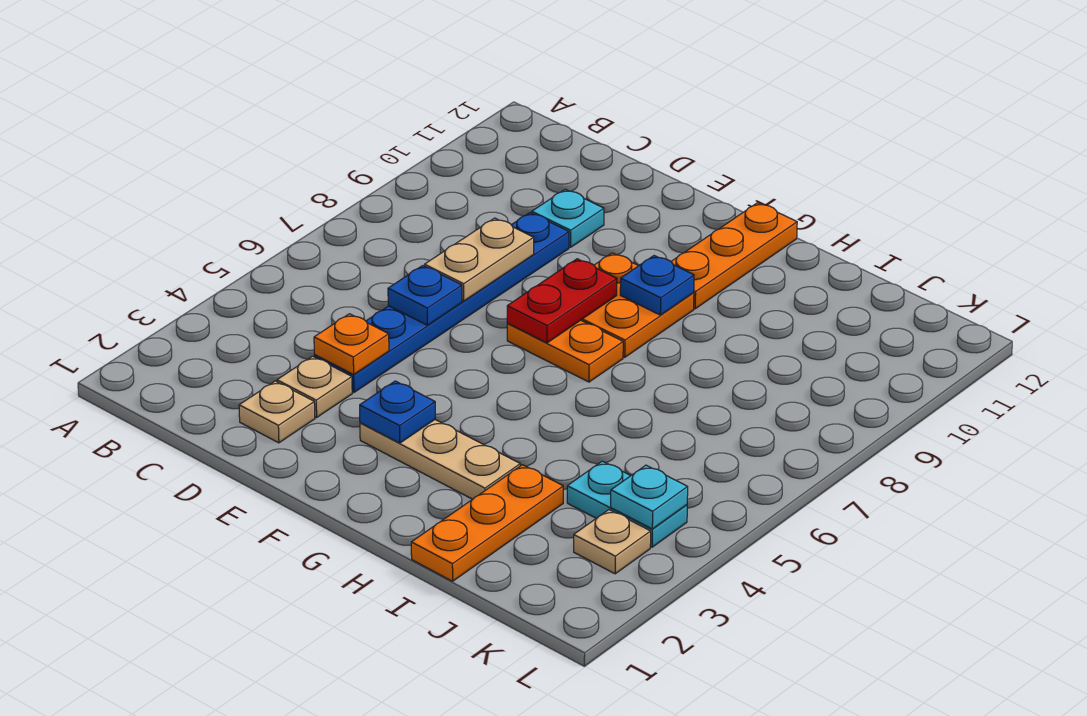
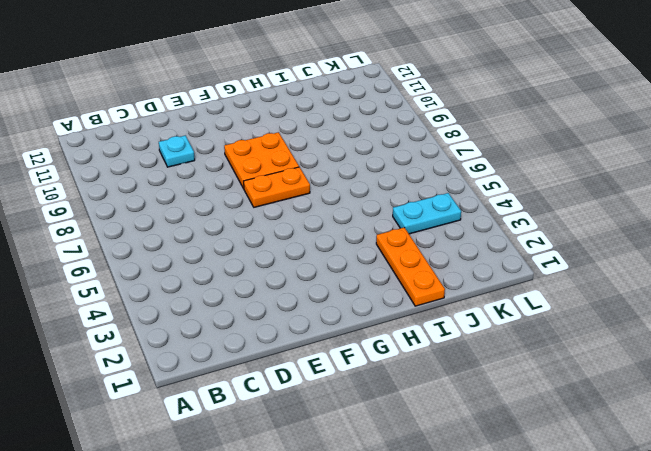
none -> tan plate D2 level 1
none -> tan plate D3 level 1
none -> blue plate D4:D9 level 1

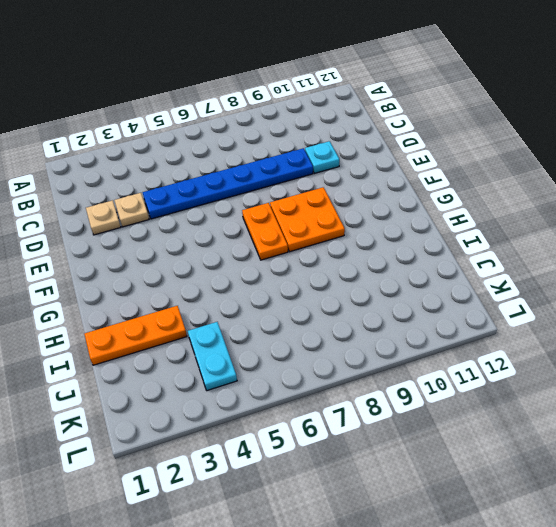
none -> tan plate F3:H3 level 1
none -> orange plate G10:G12 level 1
none -> tan plate K3 level 1

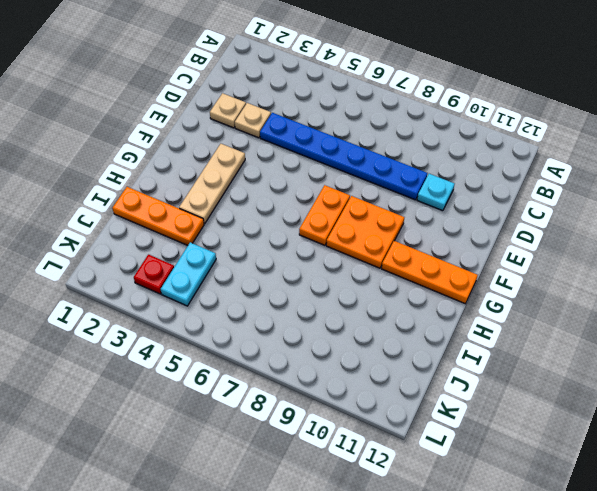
red plate K3 level 1 -> tan plate K3 level 1
none -> orange plate D4 level 2
none -> blue plate D6 level 2
none -> tan plate D7:D8 level 2

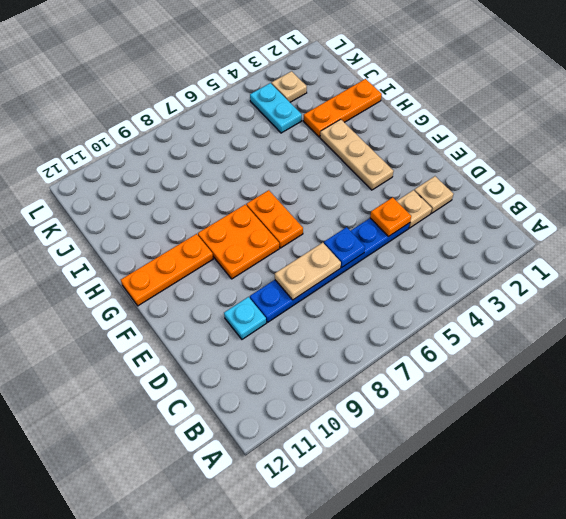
none -> blue plate F3 level 2
none -> red plate F7:F8 level 2
none -> blue plate G9 level 2

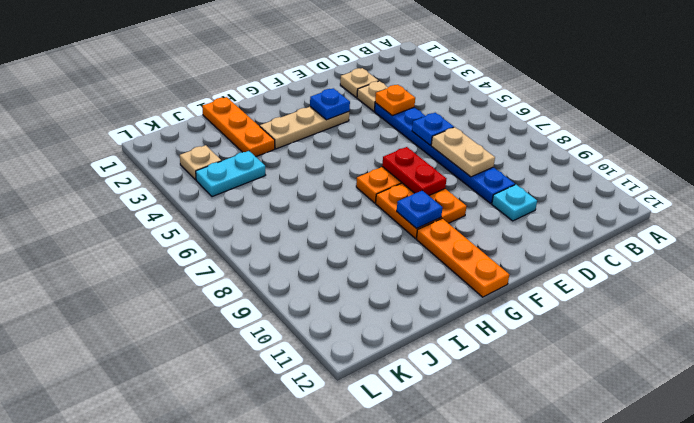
none -> cyan plate K4 level 2

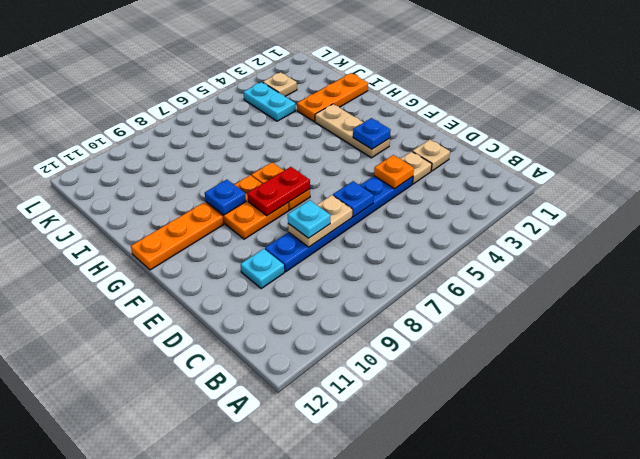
cyan plate D8 level 3 -> cyan plate K4 level 2

